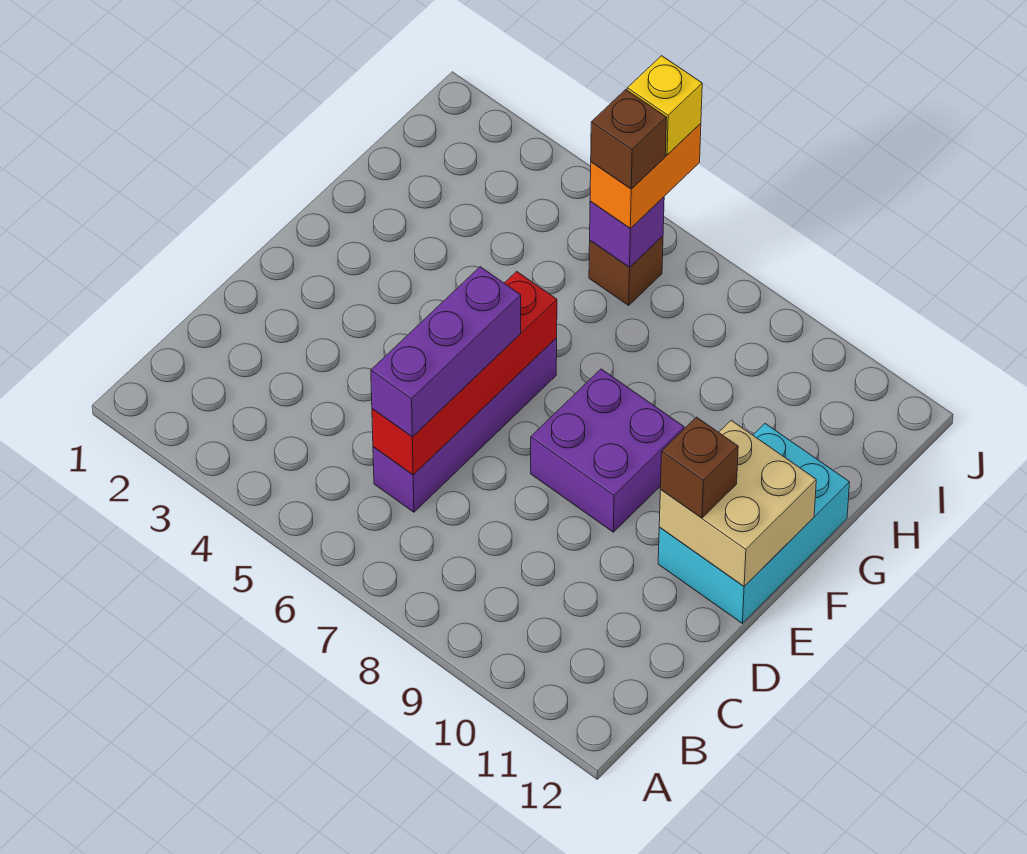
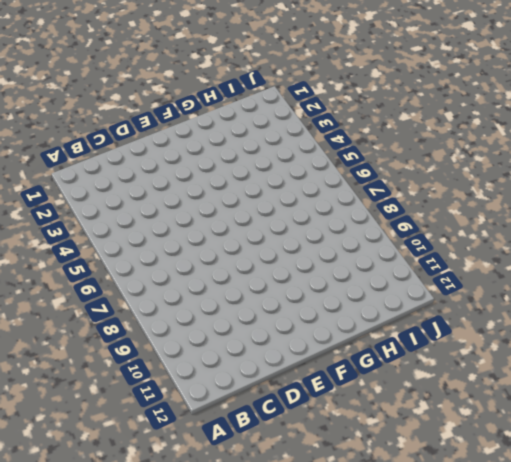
none -> purple brick C6:F6 level 1
none -> purple brick E8:F9 level 1
none -> cyan brick E11:G12 level 1

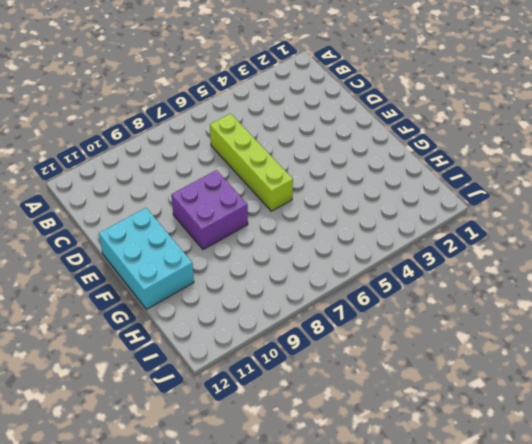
lime brick C6:F6 level 1 -> purple brick C6:F6 level 1
none -> brown brick I6 level 1
none -> red brick C6:F6 level 2
none -> tan brick E11:F12 level 2

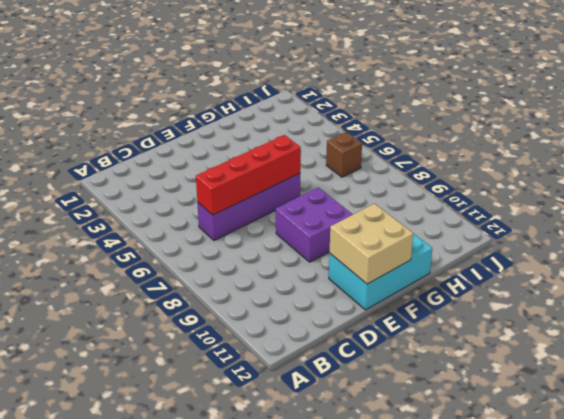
none -> purple brick I6 level 2
none -> purple brick C6:E6 level 3
none -> brown brick E11 level 3

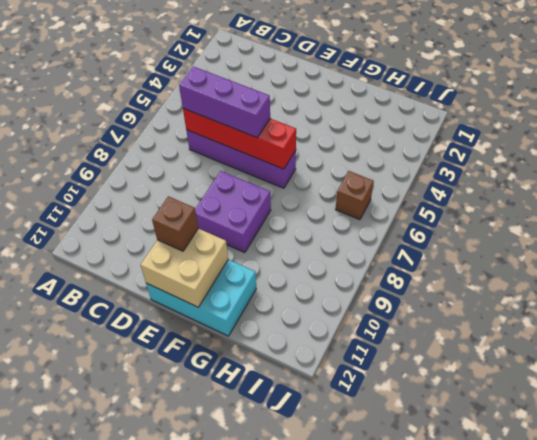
none -> purple brick I6 level 2
none -> orange brick I6:J6 level 3
none -> brown brick I6 level 4

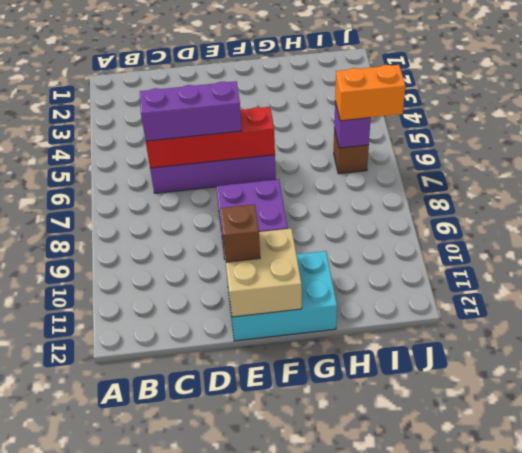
none -> brown brick I6 level 4
none -> yellow brick J6 level 4

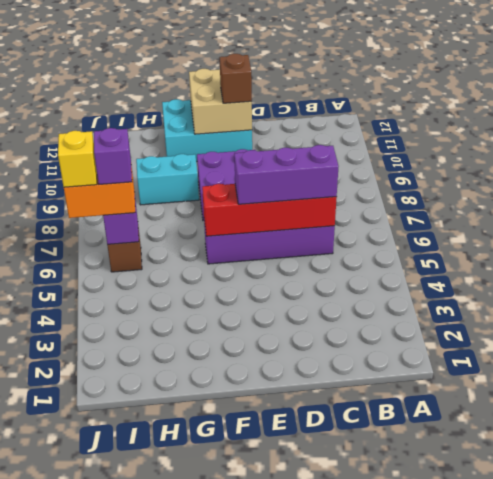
cyan brick G9:H9 level 1 -> none
purple brick I6 level 4 -> brown brick I6 level 4

